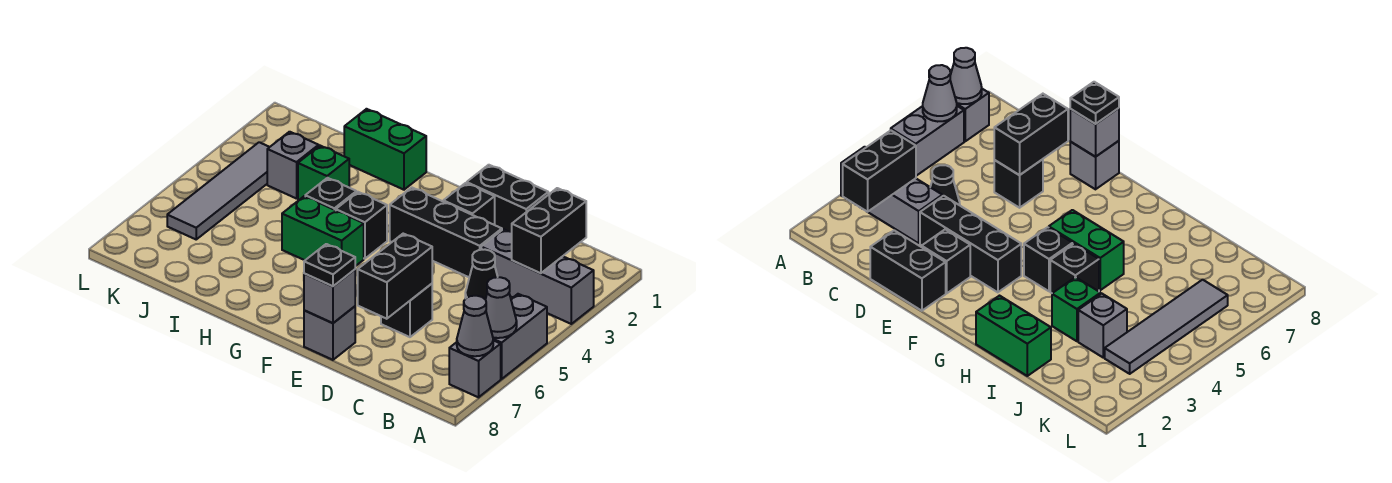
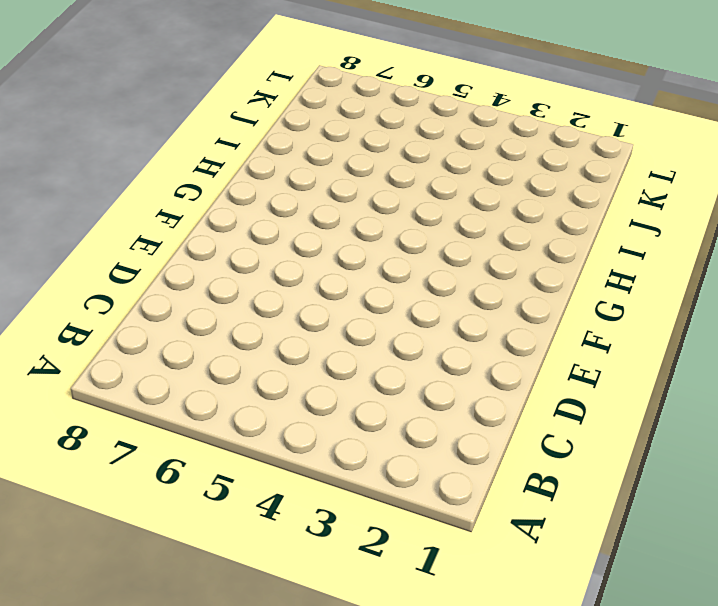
none -> grey brick A3:C3 level 1
none -> grey brick A5:A6 level 1
none -> grey brick A7 level 1

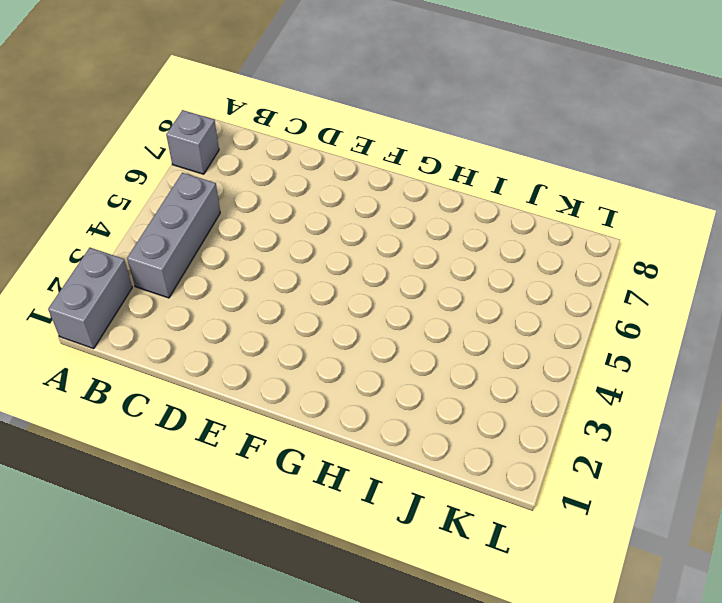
grey brick A1:A2 level 1 -> grey brick A5:A6 level 1
grey brick B3:B5 level 1 -> grey brick A3:C3 level 1
none -> black cone C4 level 1
none -> black brick D1:E1 level 1
none -> black brick D3:F3 level 1

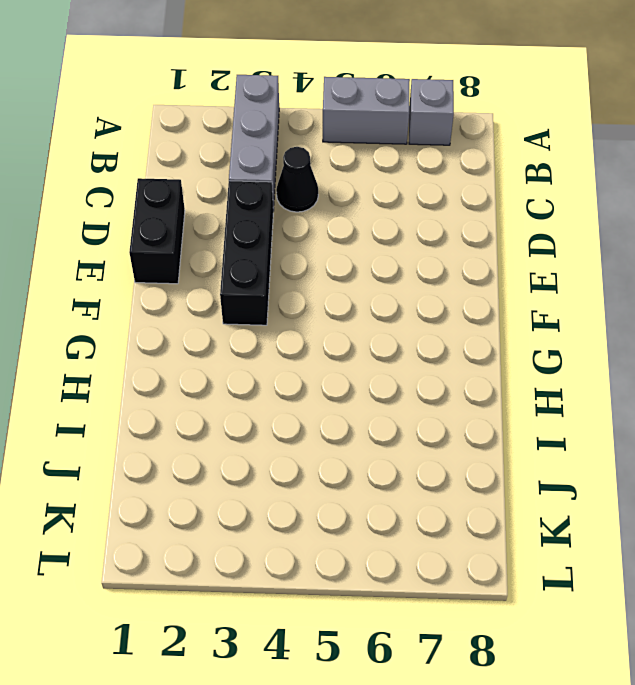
none -> black brick D6 level 1
none -> black brick E2 level 1
none -> grey brick E8 level 1

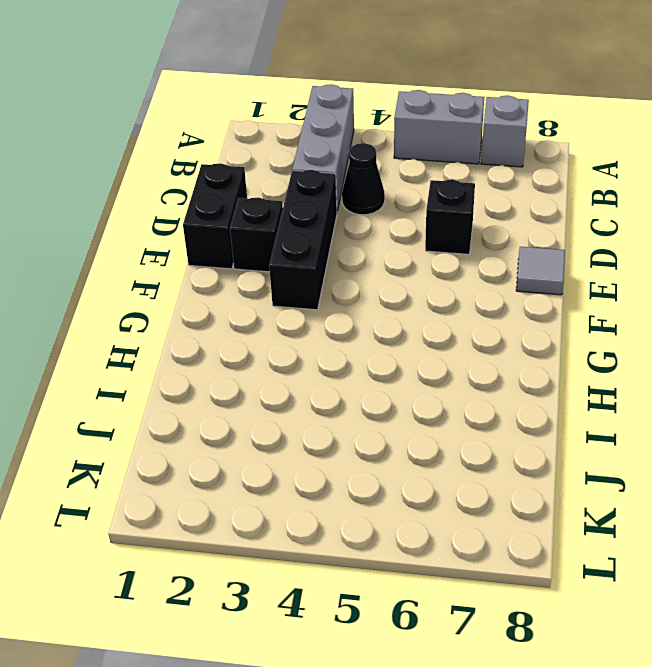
grey tile E8 level 1 -> grey brick E8 level 1
none -> black brick G4 level 1
none -> green brick G5:H5 level 1
none -> green brick H1:I1 level 1

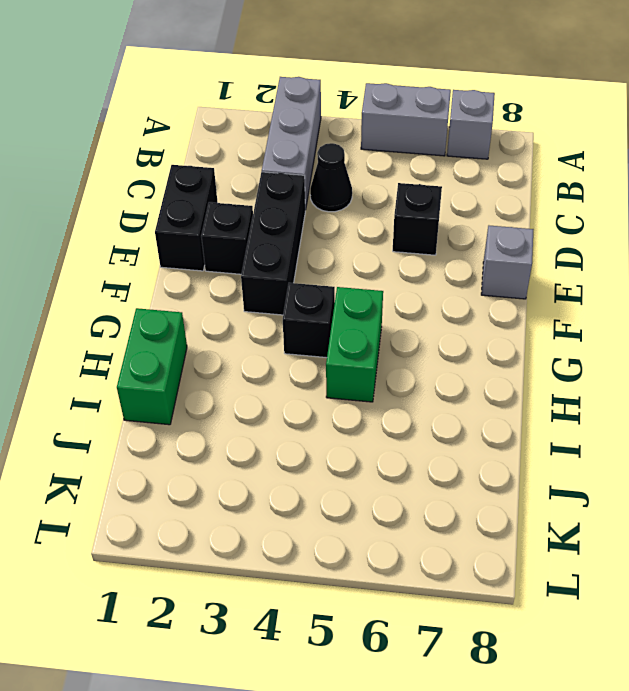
none -> black brick H4 level 1
none -> green brick I3 level 1
none -> grey brick J3 level 1

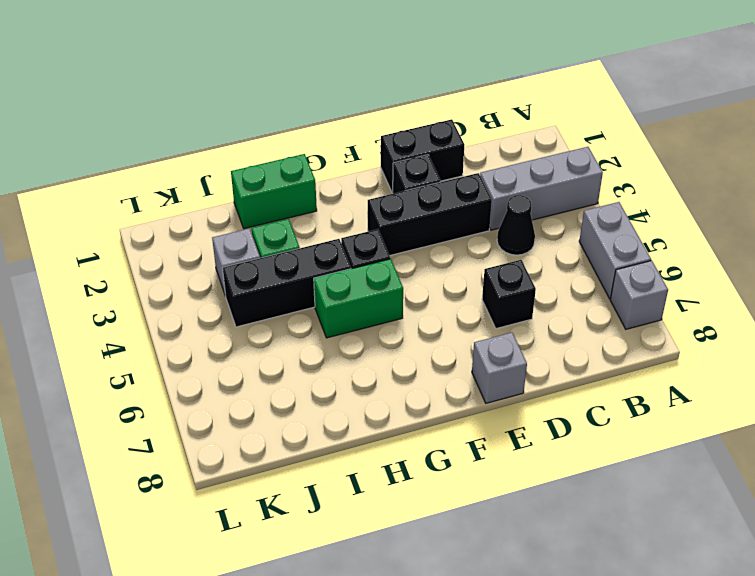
black brick H4:J4 level 1 -> black brick H4 level 1
none -> grey tile K3:K6 level 1
none -> grey cone A6 level 2
none -> grey cone A7 level 2

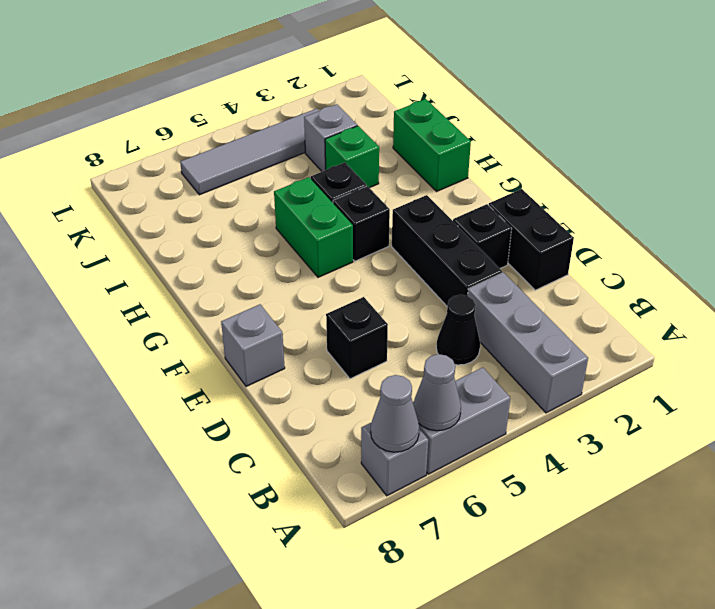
none -> black brick B2:B3 level 2
none -> black brick D6:D7 level 2
none -> grey brick E8 level 2

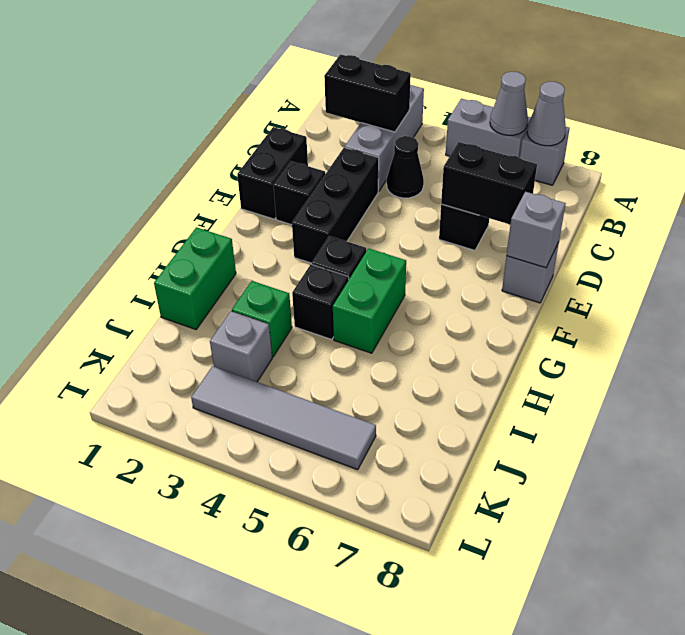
none -> black plate E8 level 3

